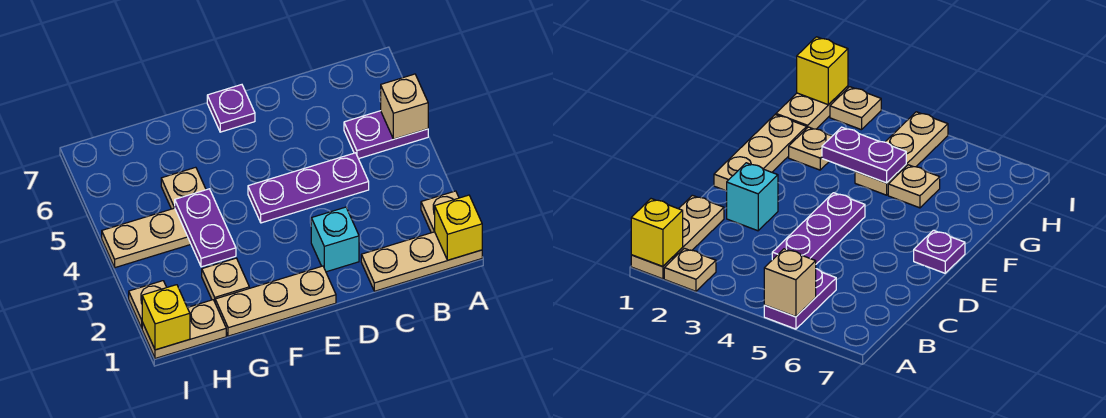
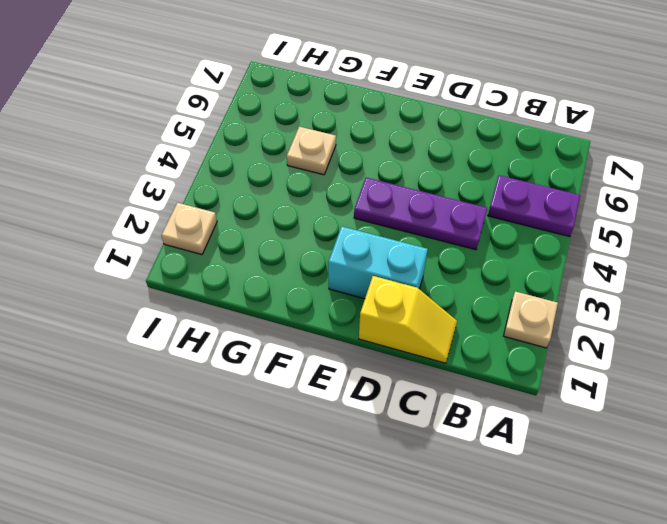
yellow slope C1:D1 level 1 top D -> tan plate A1:C1 level 1
cyan brick D2:E2 level 1 -> cyan brick D2 level 1
none -> tan plate E1:G1 level 1
none -> purple plate E7 level 1
none -> tan plate G2 level 1

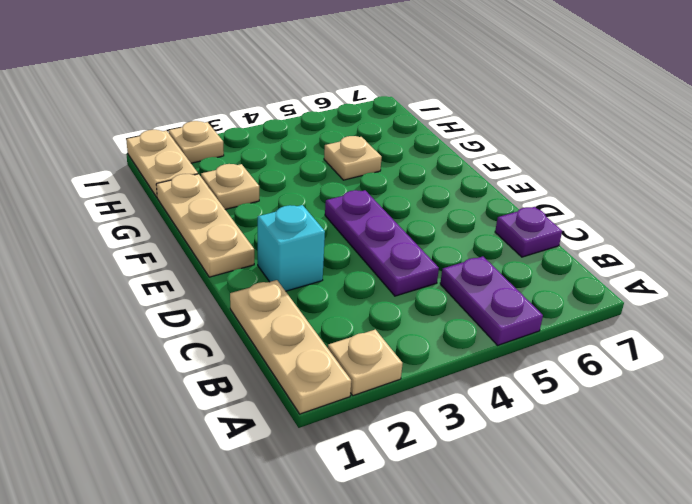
purple plate C7 level 1 -> purple plate E7 level 1
none -> tan plate G4:I4 level 1
none -> yellow brick A1 level 2
none -> tan brick A5 level 2

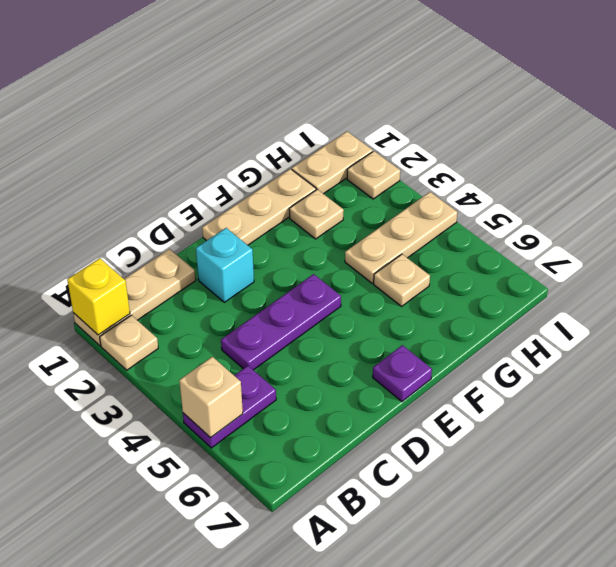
none -> purple plate G3:G4 level 2
none -> yellow brick I1 level 2

